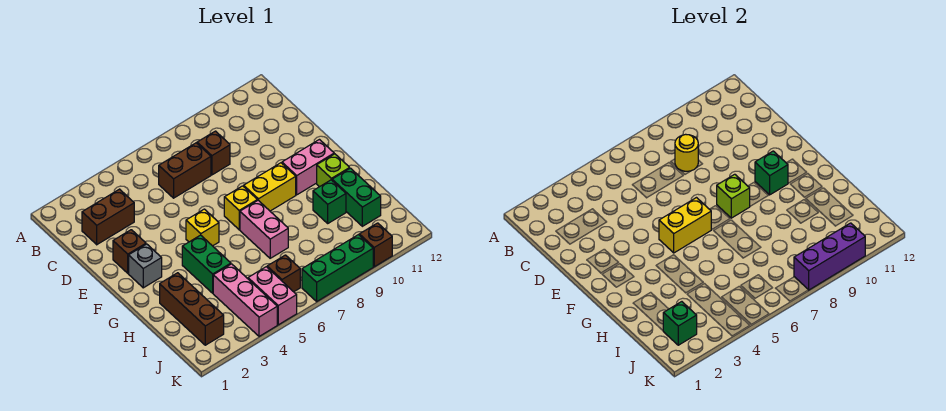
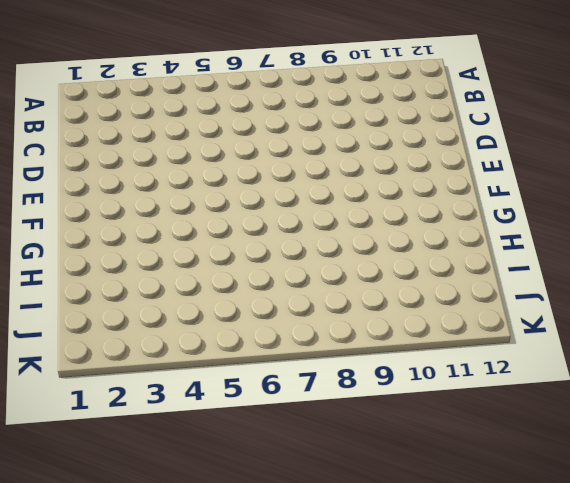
none -> brown brick C2:C3 level 1
none -> brown brick C6:C7 level 1
none -> brown brick C8 level 1

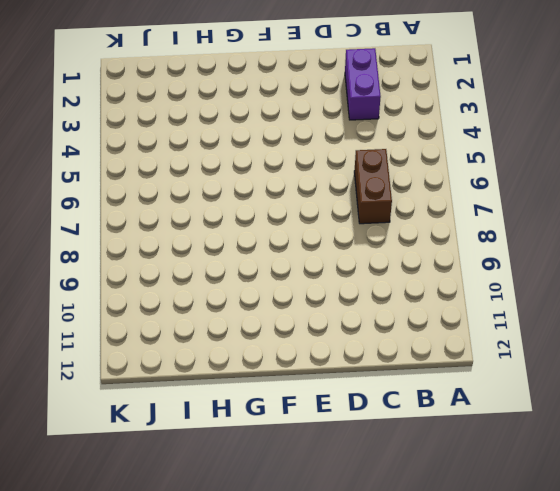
purple brick C2:C3 level 1 -> brown brick C2:C3 level 1
none -> brown brick C8 level 1
none -> brown brick E2 level 1
none -> grey brick F2 level 1

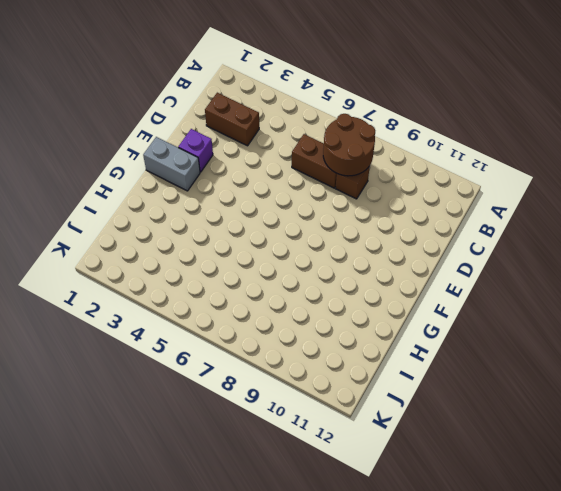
brown round brick B7:C8 level 2 -> yellow round brick C8 level 2
purple brick E2 level 1 -> brown brick E2 level 1
grey brick F1:F2 level 1 -> grey brick F2 level 1
none -> yellow brick F5 level 1
none -> yellow brick F7 level 1
none -> yellow brick F8:F9 level 1

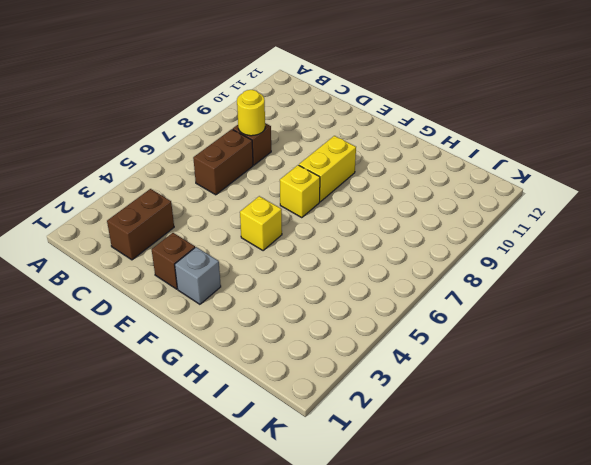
none -> pink brick F10:F11 level 1
none -> green brick G4:H4 level 1
none -> pink brick G7:H7 level 1

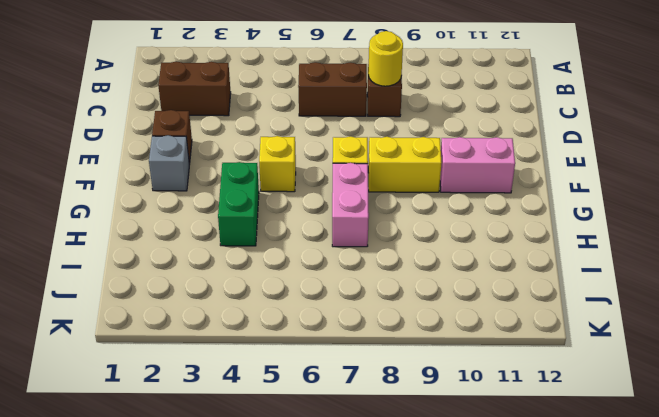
none -> lime brick G11 level 1
none -> brown brick H2:J2 level 1
none -> green brick H10 level 1

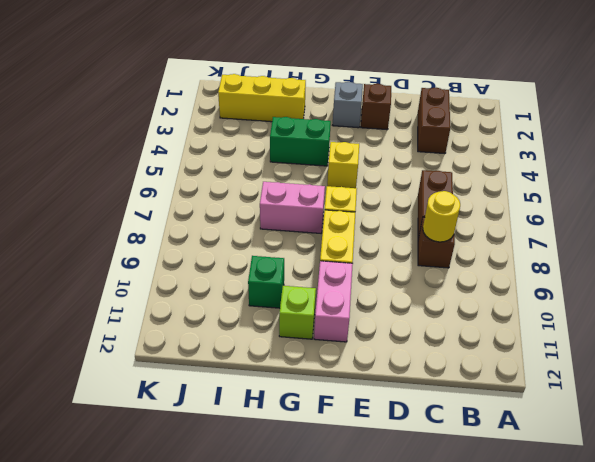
yellow brick H2:J2 level 1 -> brown brick H2:J2 level 1
none -> green brick H11:I11 level 1
none -> pink brick I4:K4 level 1
none -> pink brick J5:K5 level 1

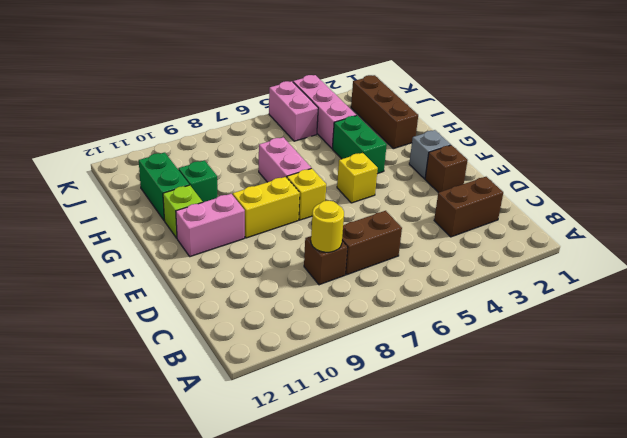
none -> brown brick J6 level 1
none -> green brick K7:K9 level 1
none -> brown brick K10 level 1

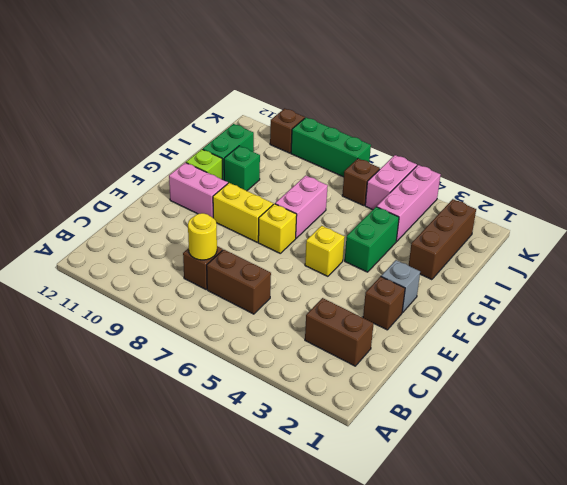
none -> yellow brick F5:F6 level 2
none -> lime brick F8 level 2
none -> green brick F10 level 2

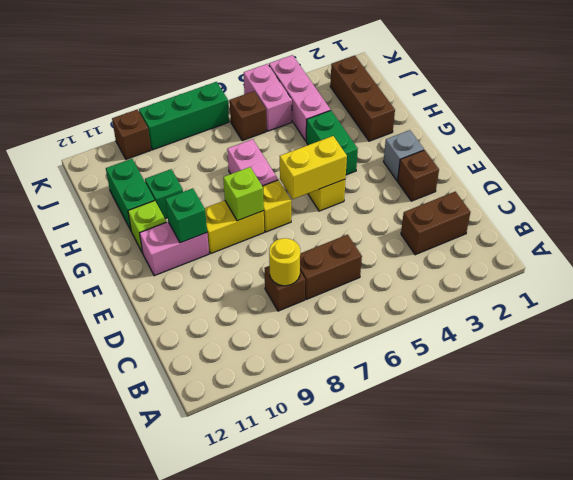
none -> green brick J2 level 2
none -> purple brick K8:K10 level 2

